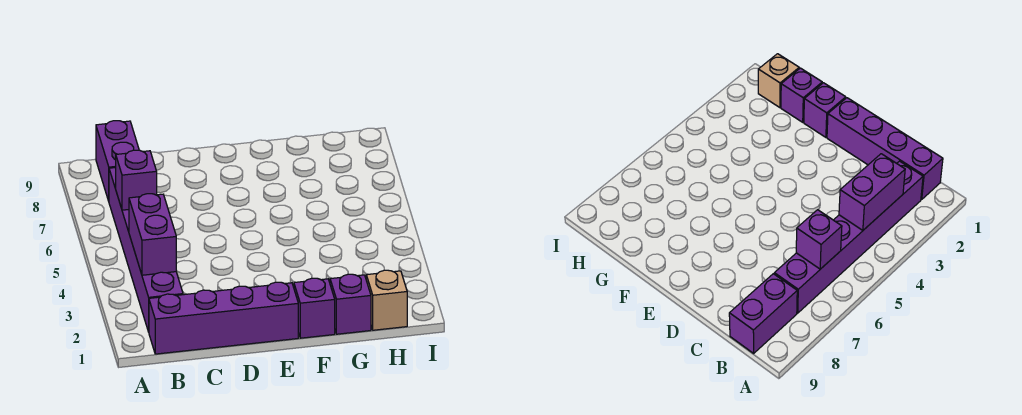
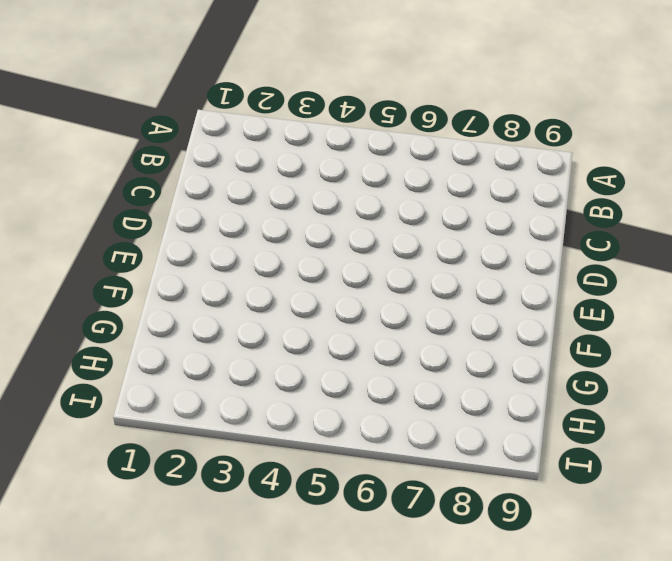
none -> purple brick B1:E1 level 1
none -> purple brick B2:B7 level 1

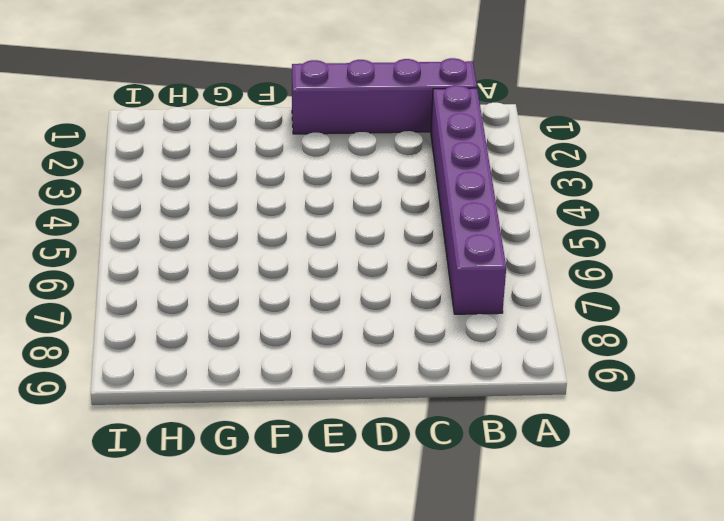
none -> purple brick B8:B9 level 1
none -> purple brick F1 level 1

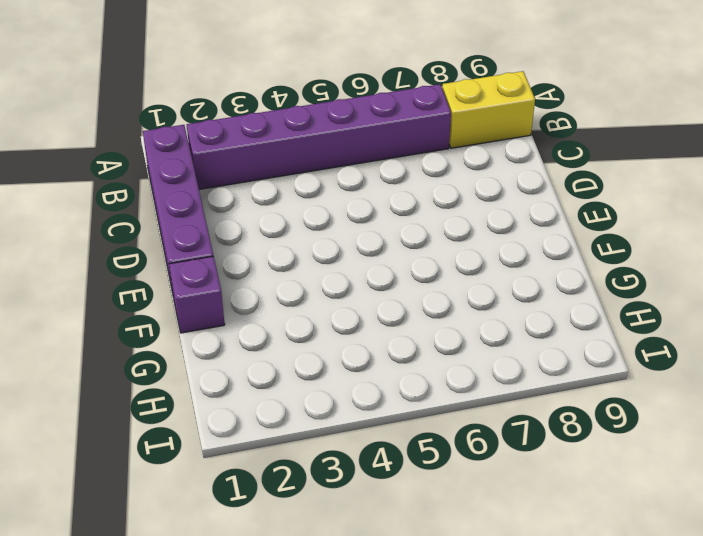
yellow brick B8:B9 level 1 -> purple brick B8:B9 level 1
none -> purple brick G1 level 1
none -> tan brick H1 level 1

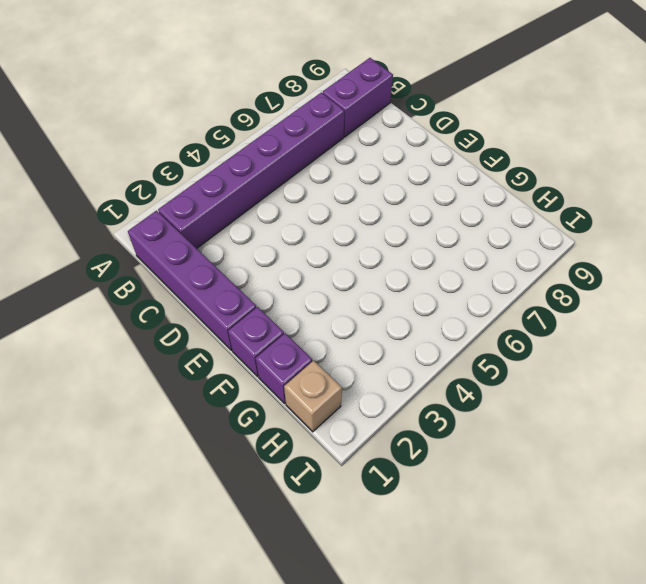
none -> purple brick B3:B4 level 2
none -> purple brick B6 level 2

